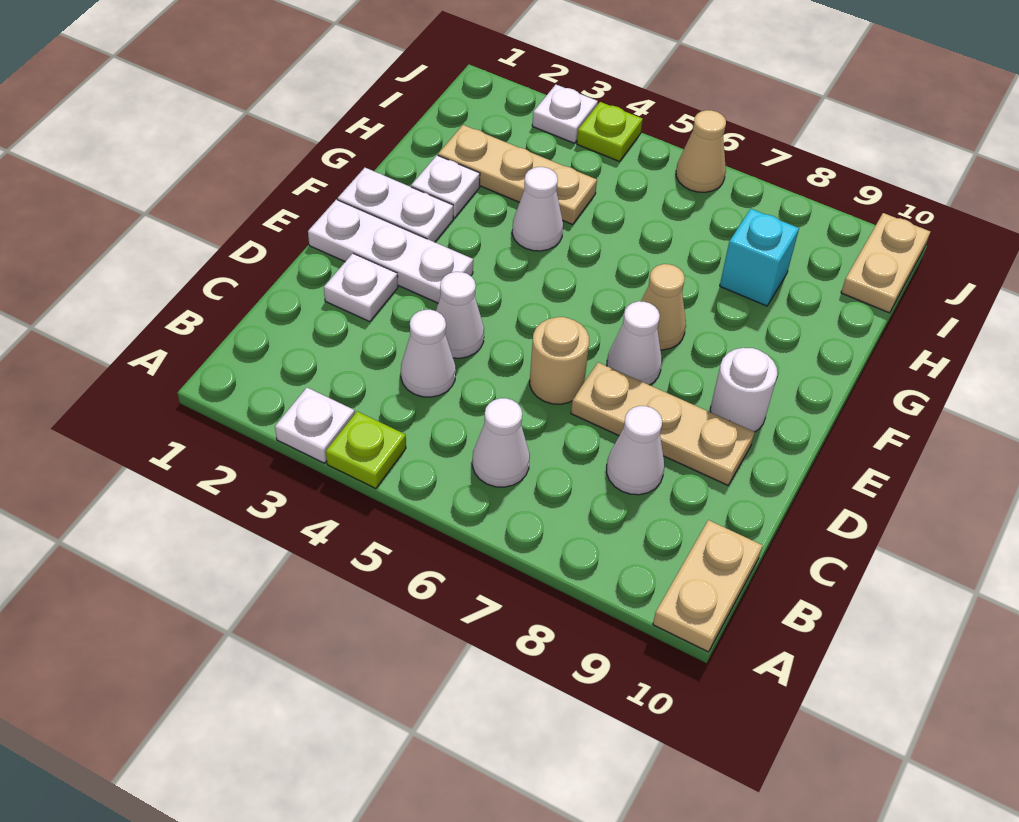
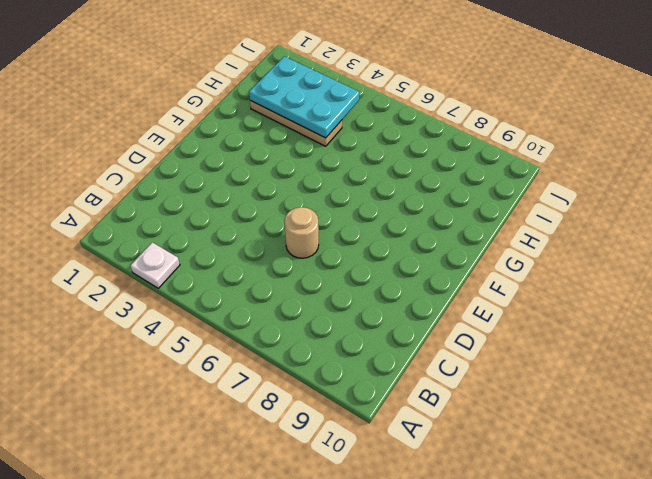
cyan plate H2:I4 level 2 -> none
none -> lime plate A4 level 1
none -> tan plate A10:B10 level 1
none -> white cone B6 level 1

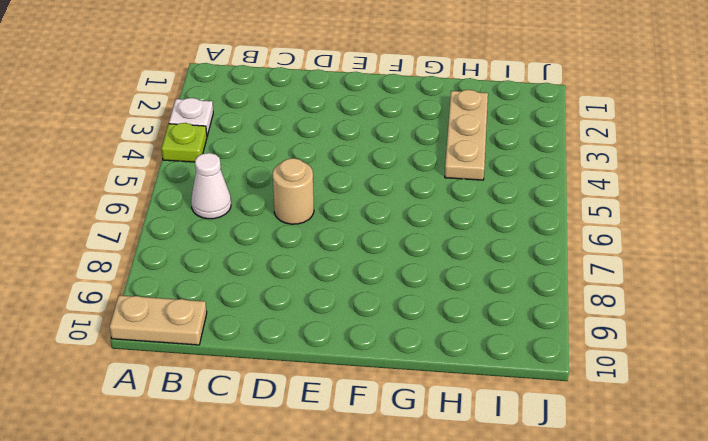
none -> white cone C4 level 1
none -> white cone C8 level 1
none -> white plate D2 level 1

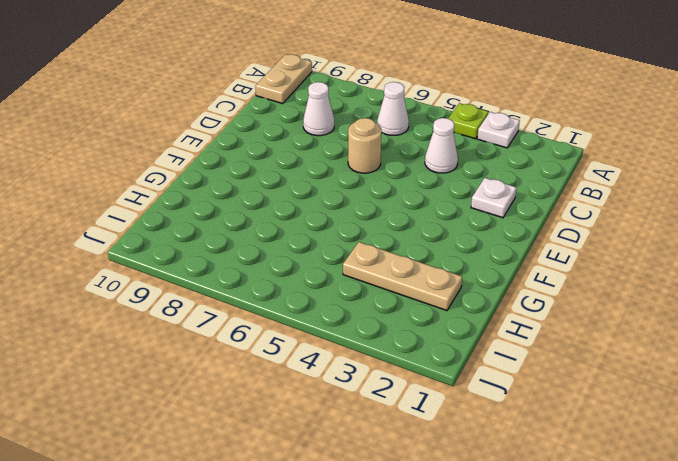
none -> white cone D4 level 1
none -> tan plate D7:D9 level 1
none -> white plate E1:E3 level 1

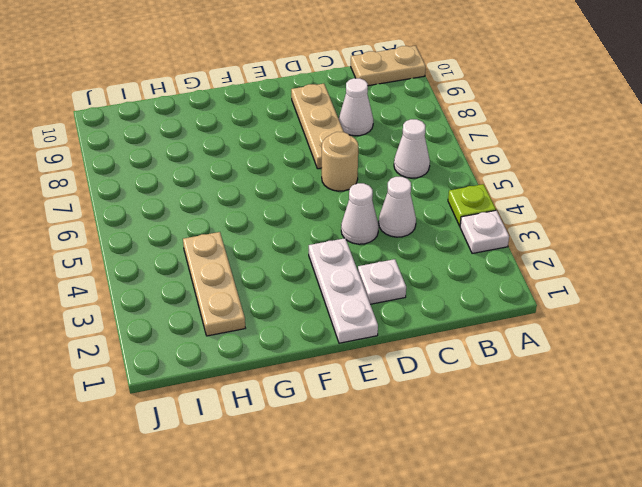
none -> white cone E7 level 1
none -> white round brick E9 level 1
none -> white plate F1:F2 level 1

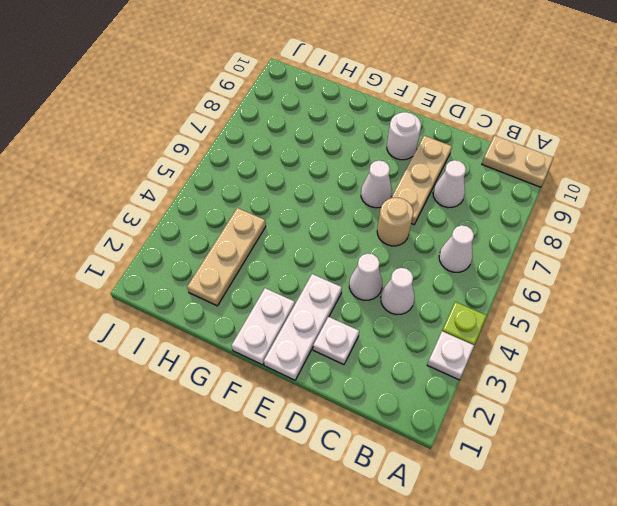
none -> tan cone F7 level 1
none -> white plate G2 level 1
none -> white cone G4 level 1

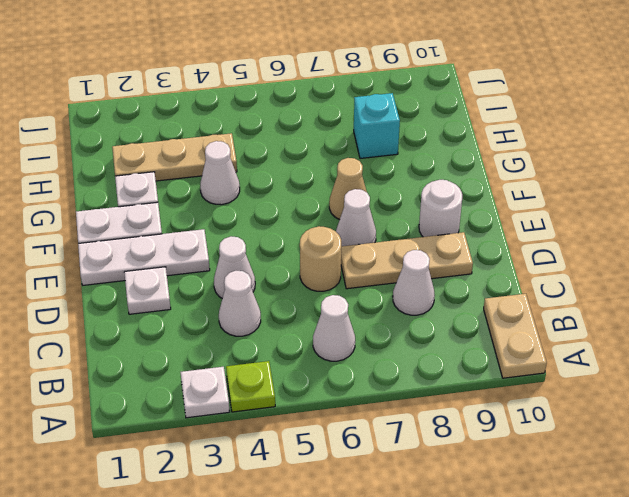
none -> tan plate I10:J10 level 1
none -> white plate J3 level 1
none -> lime plate J4 level 1

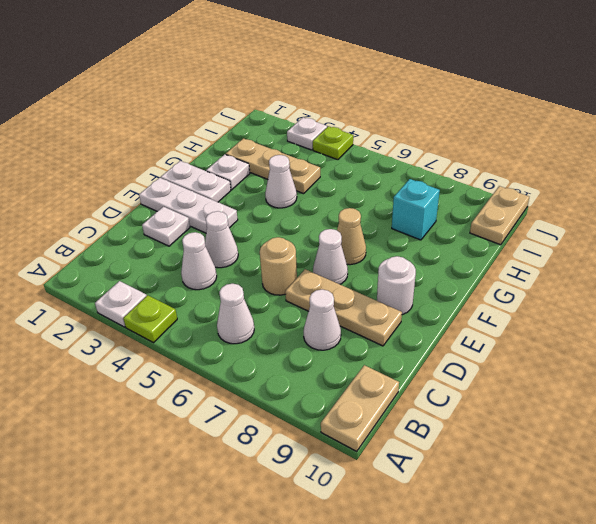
none -> tan cone J6 level 1

